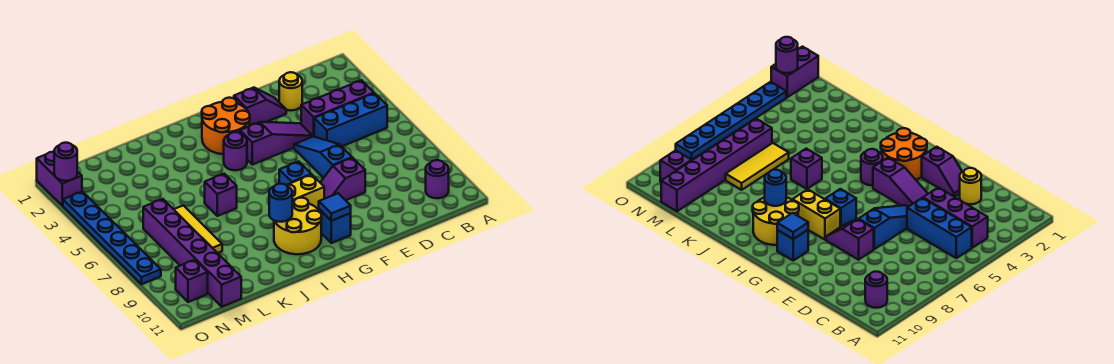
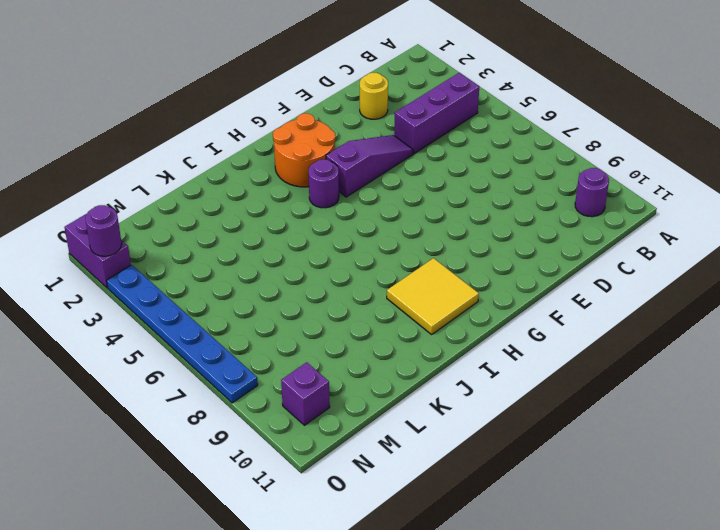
yellow tile H9:I10 level 1 -> yellow round brick H9:I10 level 1
none -> blue brick B5:D5 level 1
none -> purple slope E2:F2 level 1 top F
none -> blue slope E5:E7 level 1 top 7

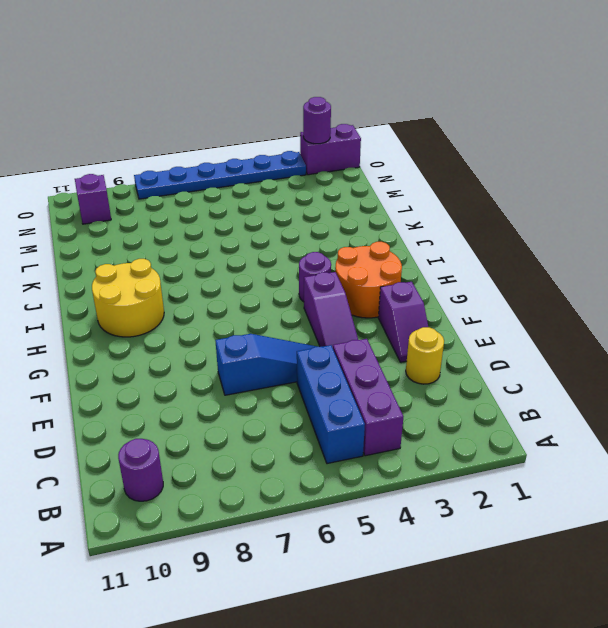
none -> purple slope E8:F8 level 1 top E
none -> blue brick G7 level 1
none -> yellow brick G8:H8 level 1

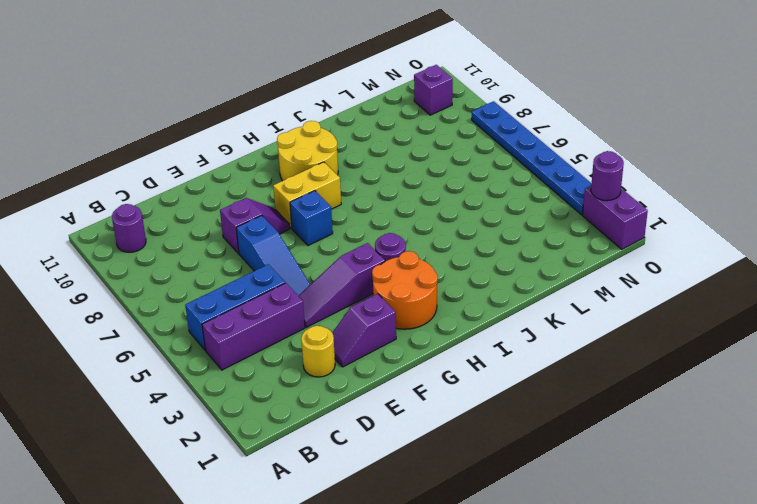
none -> blue brick G10 level 1
none -> purple brick J6 level 1
none -> yellow tile L6:L8 level 1

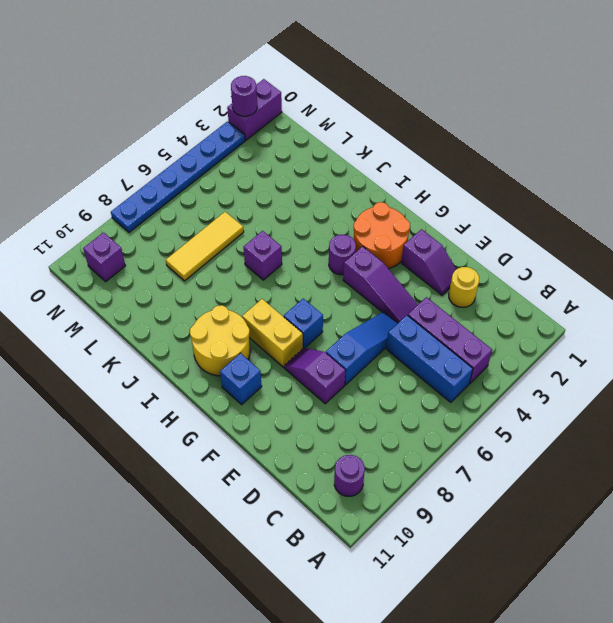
none -> purple brick M6:M11 level 1
none -> blue tile G10 level 2
none -> blue round brick I9 level 2

